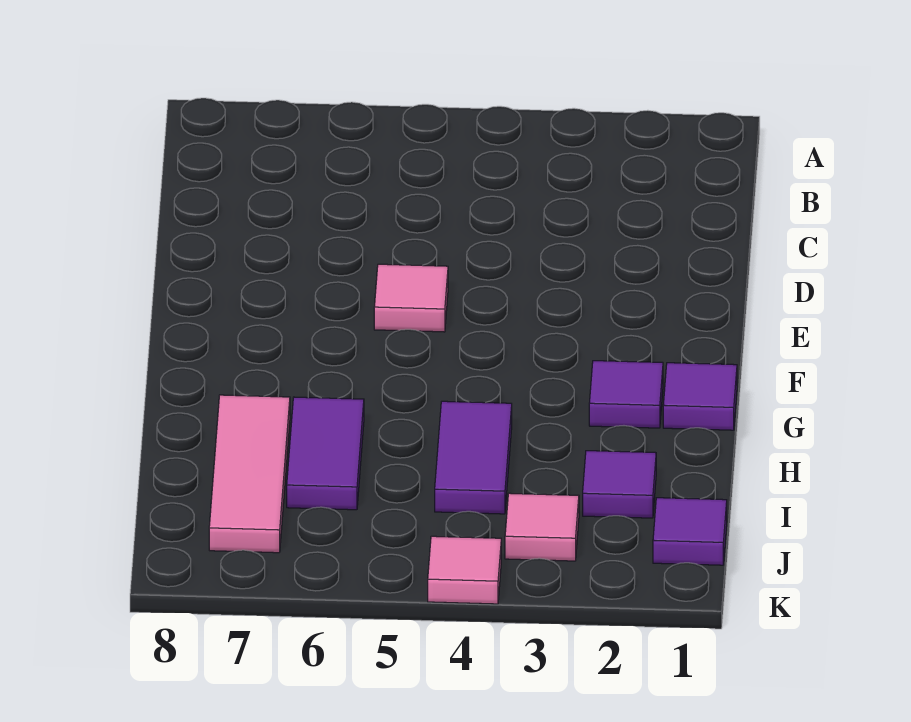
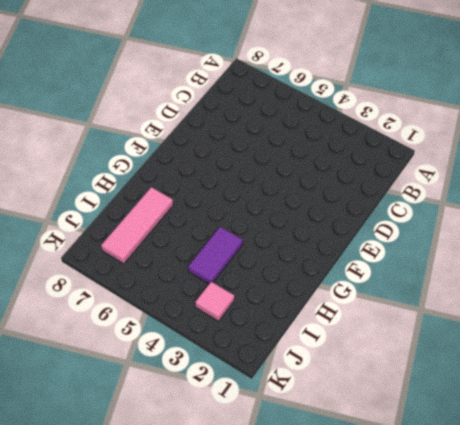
none -> pink tile E5 level 1
none -> purple tile G1 level 1

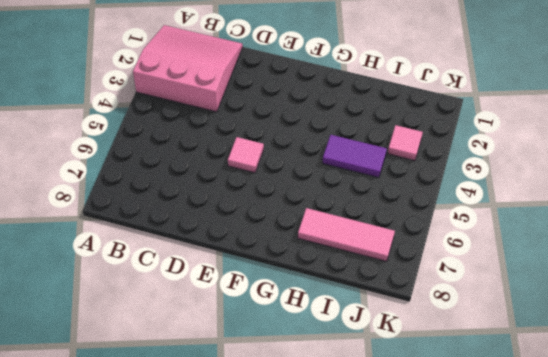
pink slope A1:C3 level 1 top 3 -> none
none -> purple tile G1 level 1
none -> purple tile G2 level 1

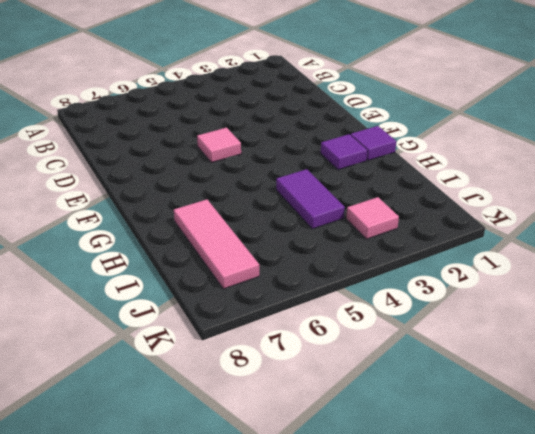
none -> purple tile H6:I6 level 1
none -> purple tile I2 level 1

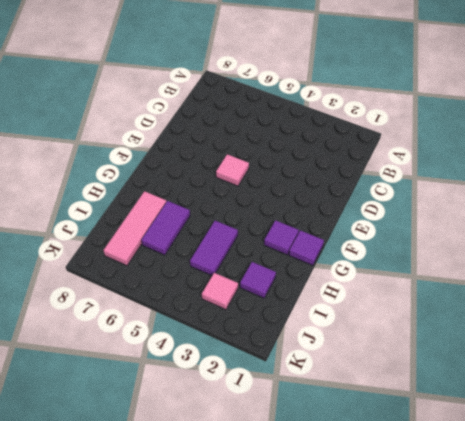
none -> purple tile J1 level 1
none -> pink tile K4 level 1

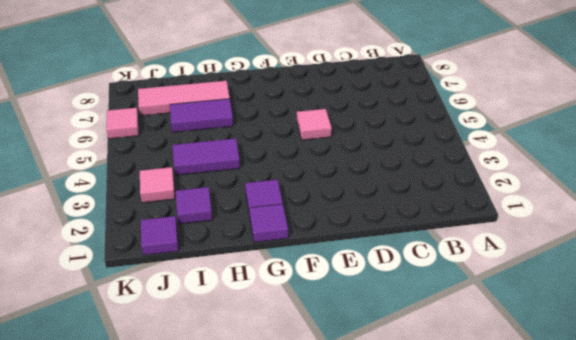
pink tile K6 level 1 -> pink tile K4 level 1

